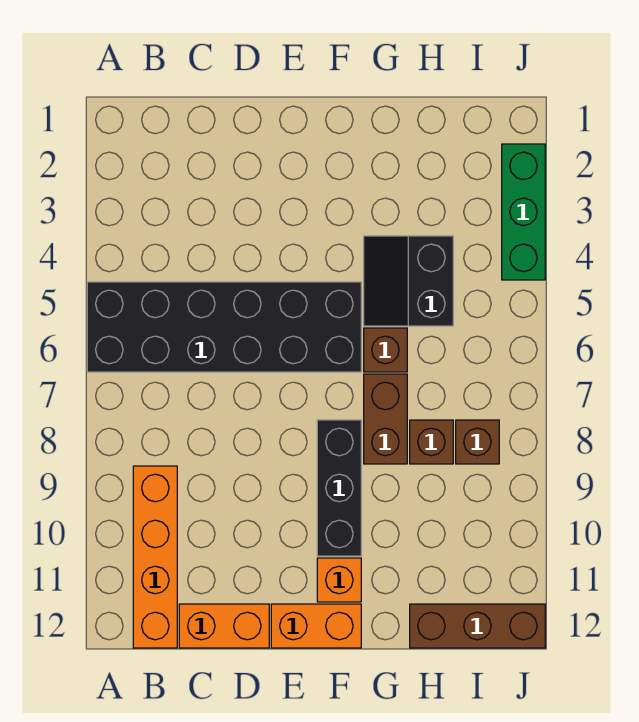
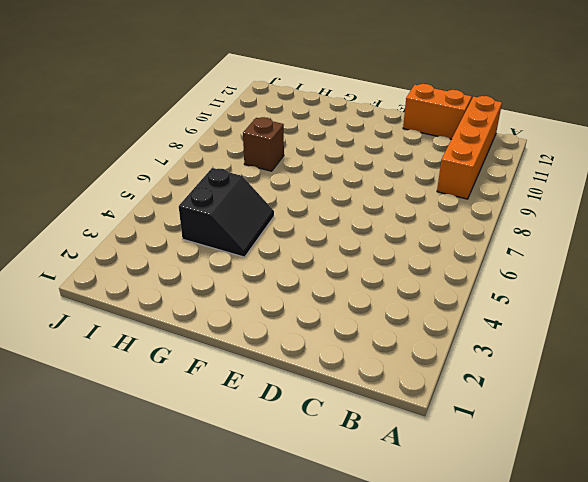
none -> black brick A5:F6 level 1
none -> orange brick E12:F12 level 1
none -> black brick F8:F10 level 1

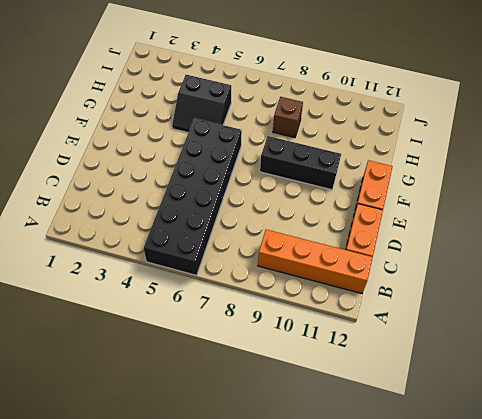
none -> orange brick F11 level 1
none -> brown brick G6 level 1
none -> brown brick G7:G8 level 1

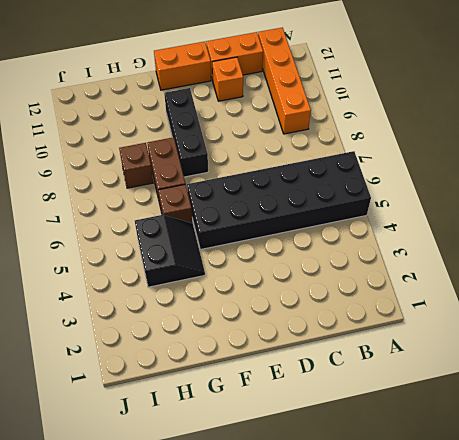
orange brick D11 level 1 -> orange brick F11 level 1
none -> brown brick H12:J12 level 1
none -> brown brick I8 level 1
none -> green brick J2:J4 level 1

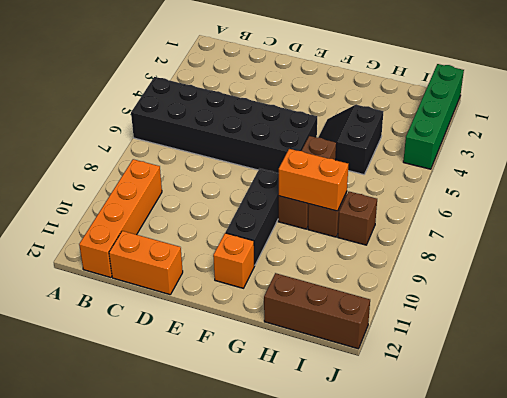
orange brick G8:H8 level 2 -> orange brick E12:F12 level 1
green brick J1:J4 level 1 -> green brick J2:J4 level 1

